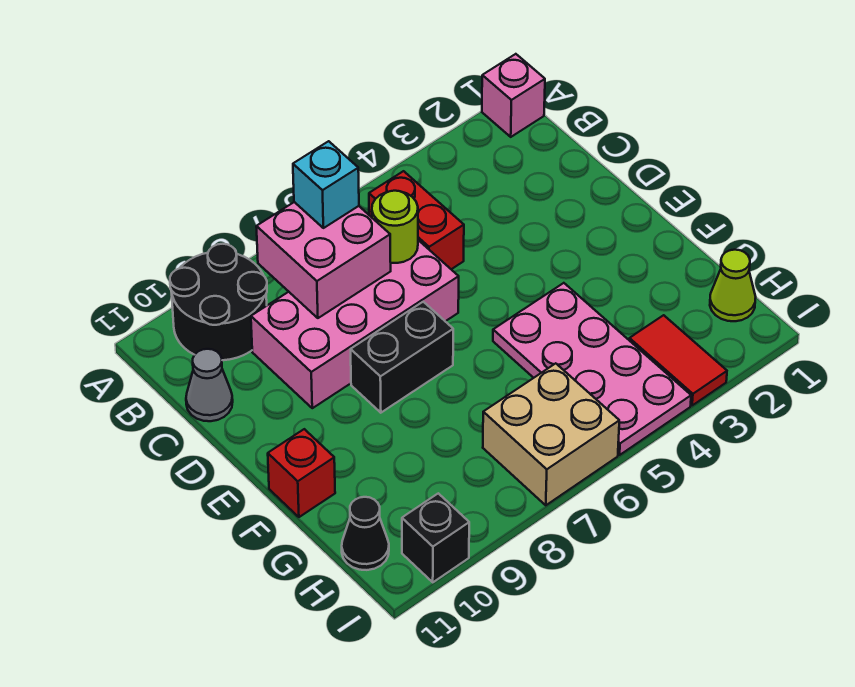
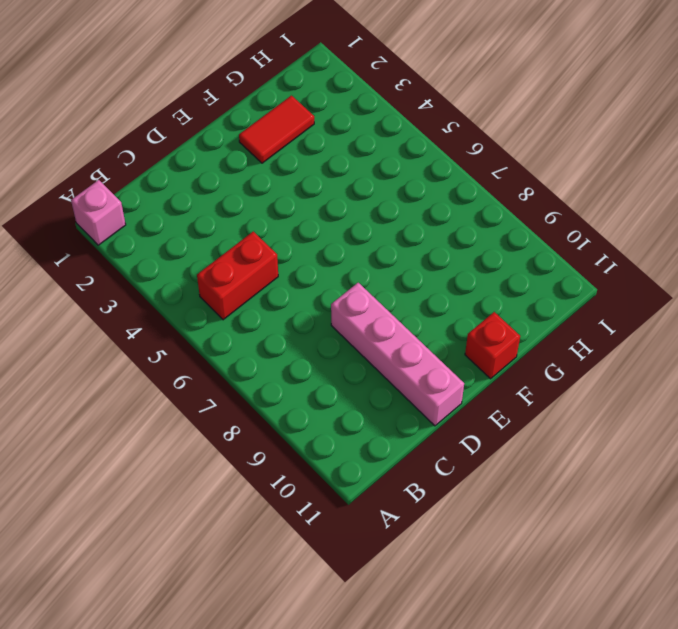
pink brick D8:D11 level 1 -> pink brick C6:D9 level 1
red tile F2:G2 level 1 -> red tile H3:I3 level 1
none -> black round brick A9:B10 level 1
none -> grey cone C11 level 1
none -> black brick E7:E8 level 1

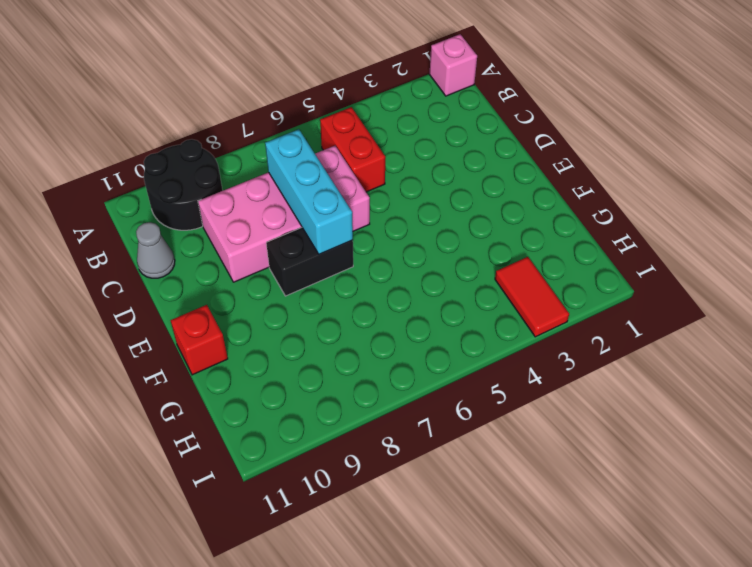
cyan brick C7:E7 level 2 -> pink brick B7:C8 level 2
none -> pink plate F4:I5 level 1
none -> lime cone H1 level 1
none -> tan brick H6:I7 level 1

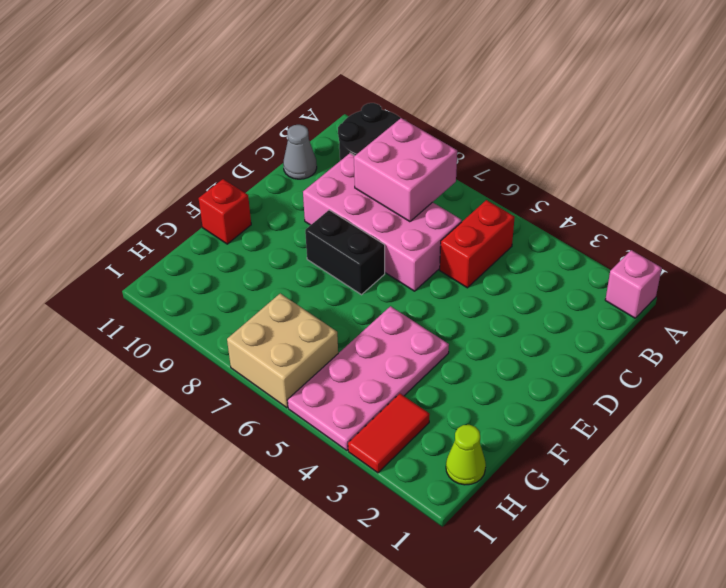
none -> black cone H11 level 1
none -> black brick I10 level 1
none -> lime round brick C6 level 2

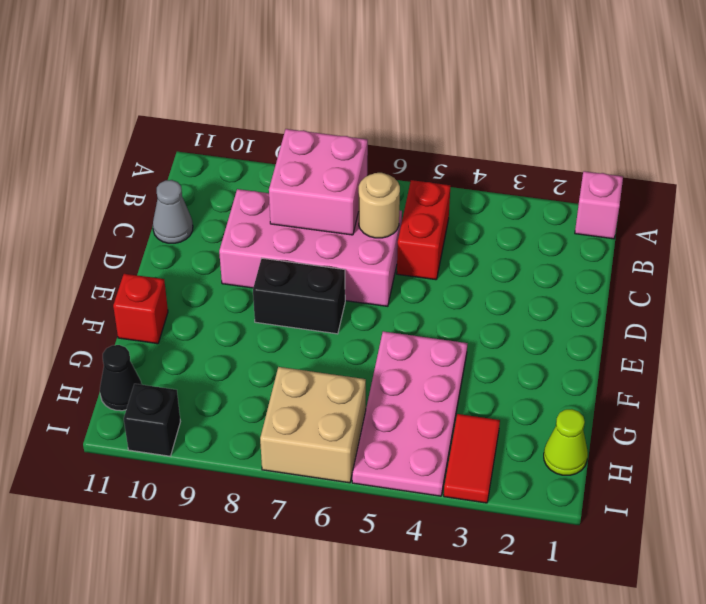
tan round brick C6 level 2 -> lime round brick C6 level 2
none -> black round brick A9:B10 level 1
none -> cyan brick B7 level 3

